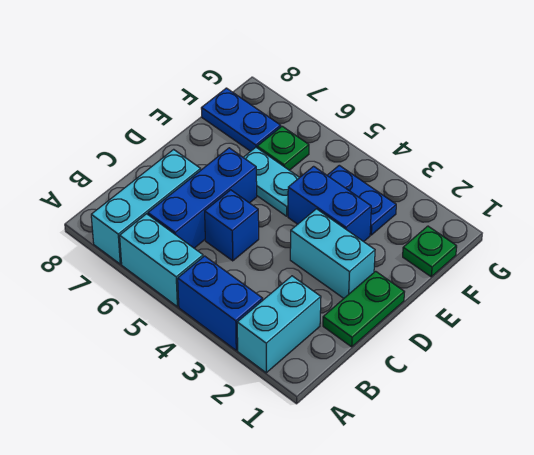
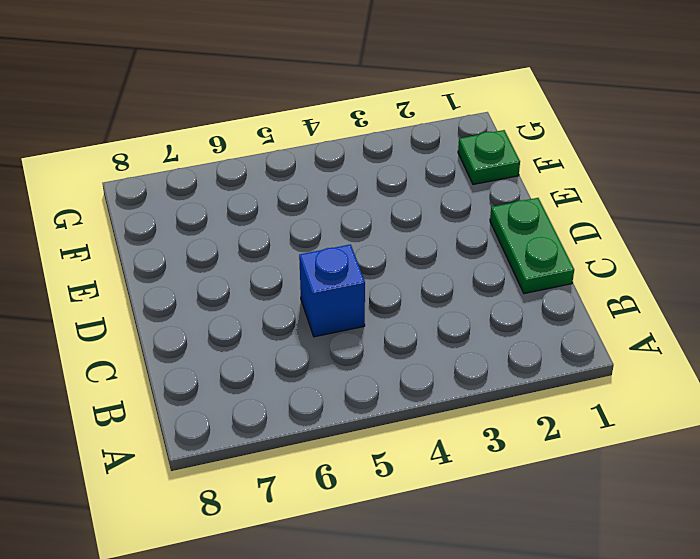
none -> cyan brick A2:B2 level 1
none -> blue brick A3:A4 level 1
none -> cyan brick A5:A6 level 1

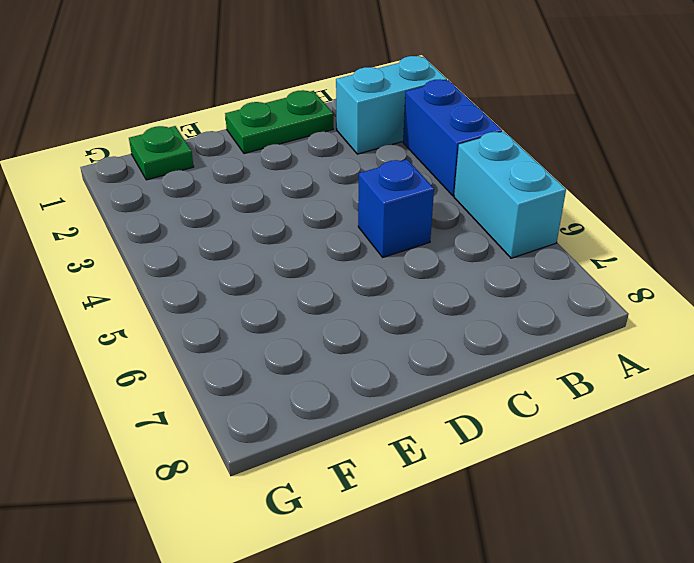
none -> cyan brick A7:C7 level 1
none -> blue brick B6:D6 level 1
none -> cyan brick D2:D3 level 1

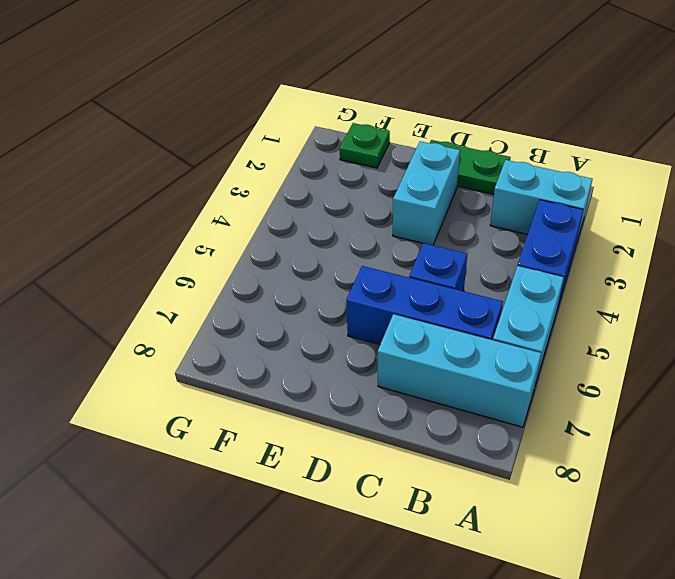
none -> blue brick E3:E4 level 1
none -> cyan plate E5:E6 level 1
none -> blue plate F3:F4 level 1

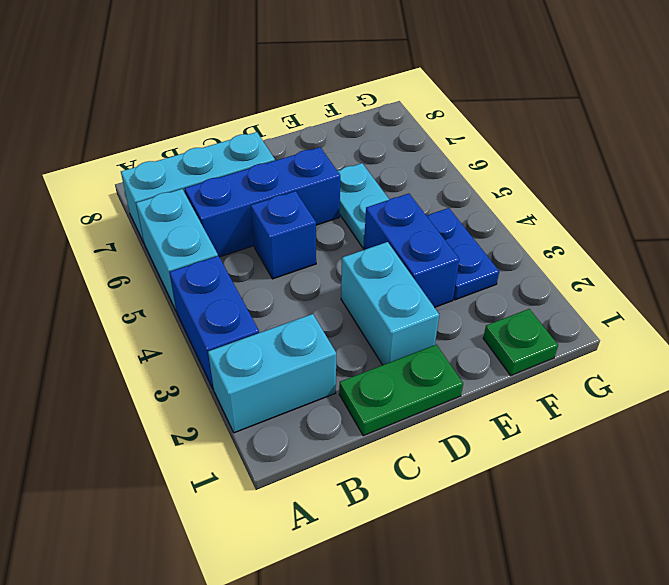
none -> green plate F6 level 1
none -> blue plate F7:F8 level 1

